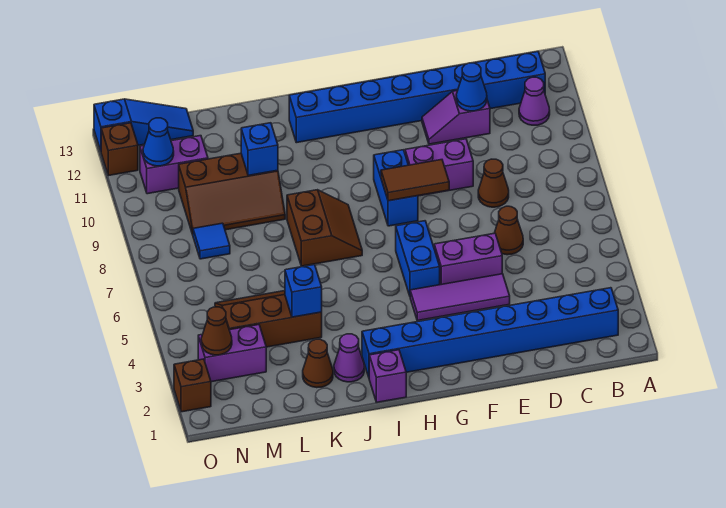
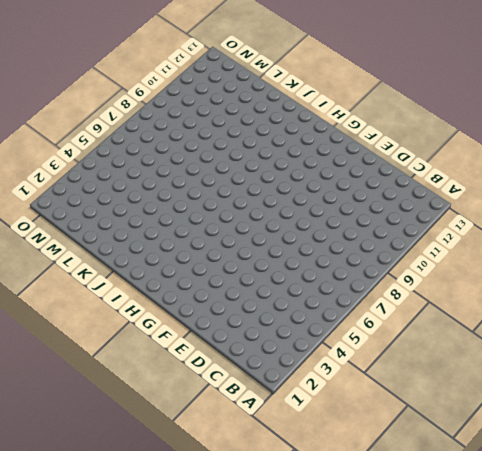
none -> blue brick B2:I2 level 1
none -> purple cone B11 level 1
none -> blue brick B12:I12 level 1

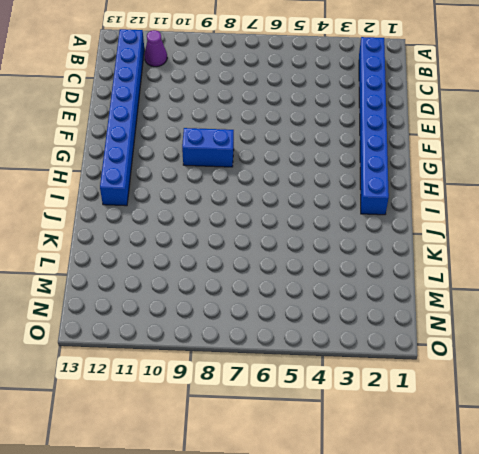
none -> brown cone D6 level 1
none -> brown cone D8 level 1
none -> purple slope D11:E11 level 1 top D

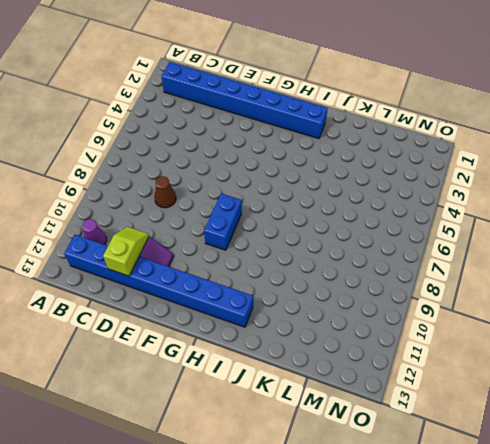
lime slope D11:D12 level 2 top 12 -> blue cone D11 level 2
none -> brown cone D6 level 1
none -> purple tile E4:G4 level 1
none -> purple brick E5:F5 level 1

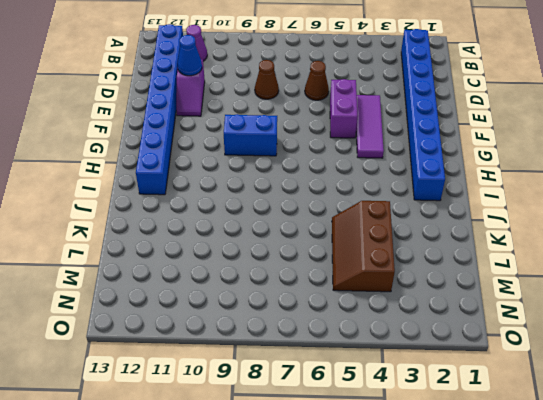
none -> purple brick E9:F9 level 1
none -> blue brick G5:G6 level 1
none -> purple brick I1 level 1

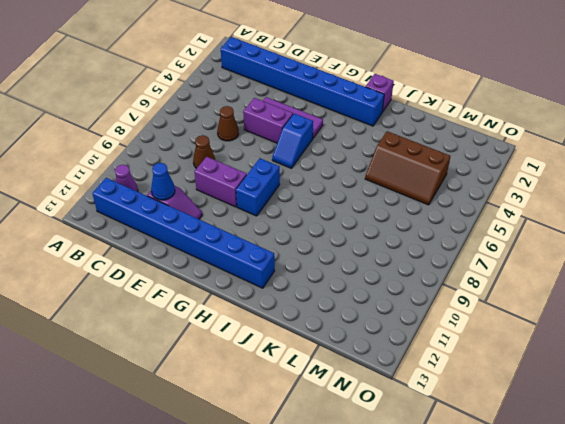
blue slope G5:G6 level 1 top 5 -> blue brick G5:G6 level 1
none -> brown slope I7:J8 level 1 top J
none -> purple cone J2 level 1
none -> brown cone K2 level 1

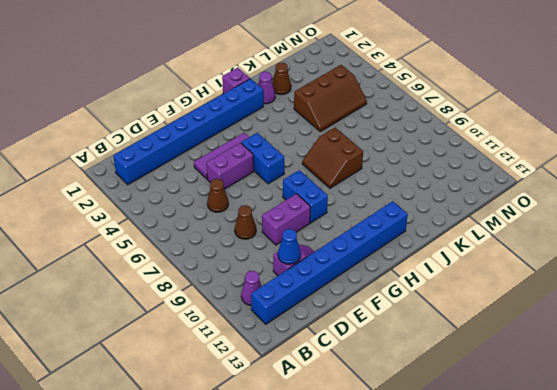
none -> brown slope K9:M10 level 1 top 10
none -> purple brick M3:N3 level 1
none -> blue tile M8 level 1

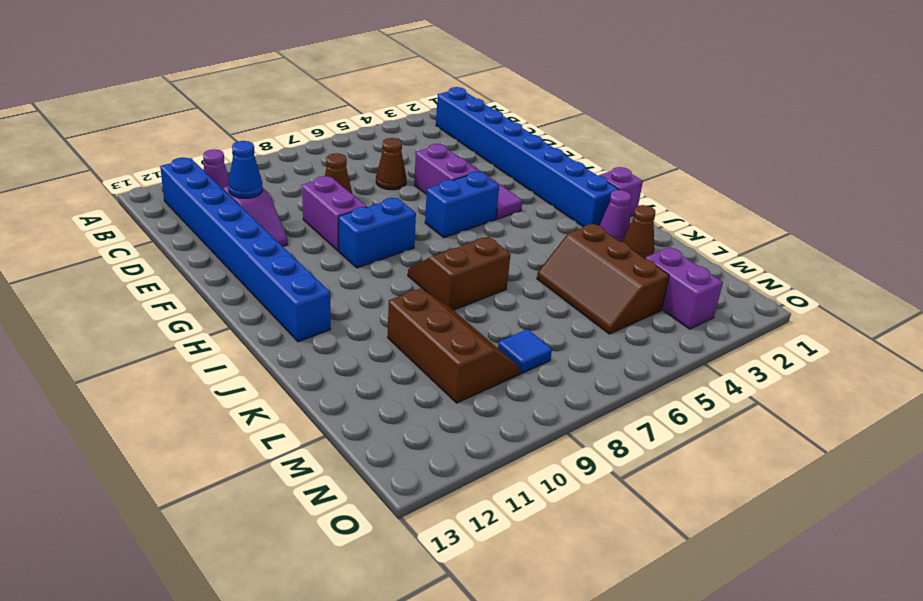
none -> purple brick M11:N11 level 1
none -> blue slope M13:O13 level 1 top O
none -> brown brick O2 level 1

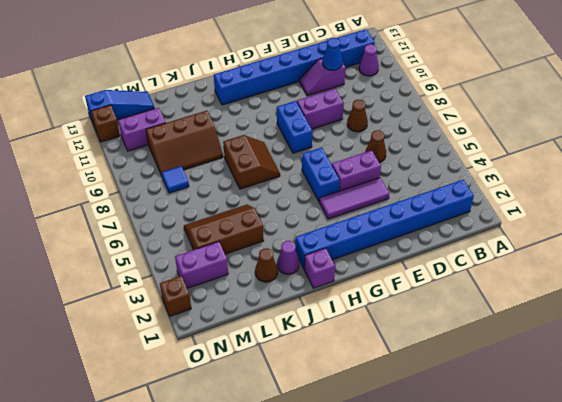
none -> brown tile F8:G8 level 2
none -> blue brick K4 level 2
none -> blue brick K10 level 2

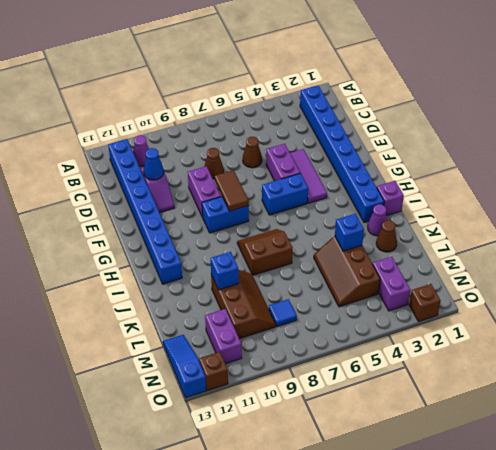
none -> brown cone N3 level 2
none -> blue cone N11 level 2

